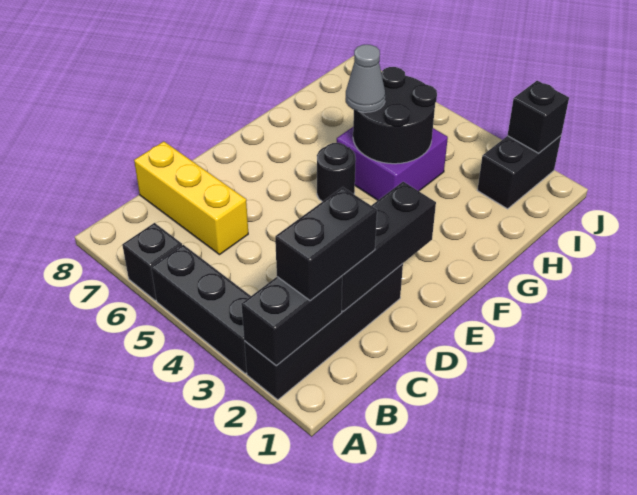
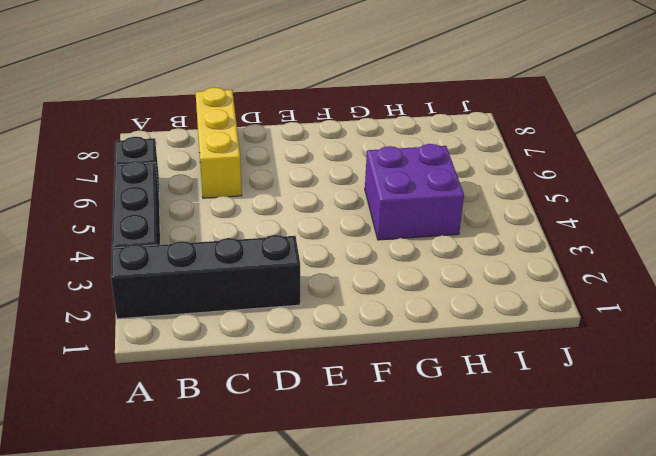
none -> black round brick F5 level 1
none -> black brick I2:J2 level 1
none -> black brick A2:B2 level 2

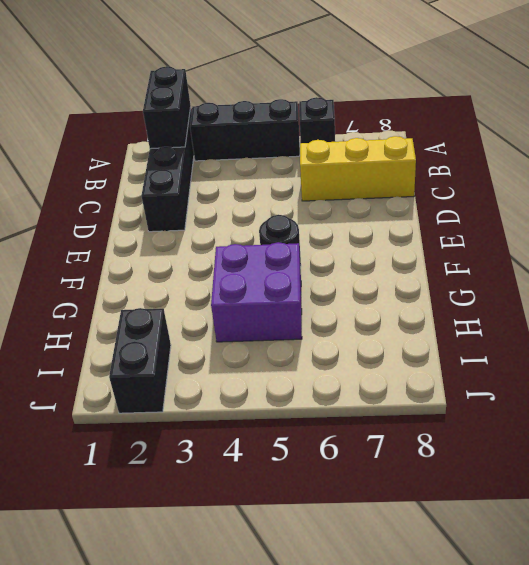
none -> black brick C2:E2 level 2
none -> black round brick G4:H5 level 2
none -> black brick J2 level 2

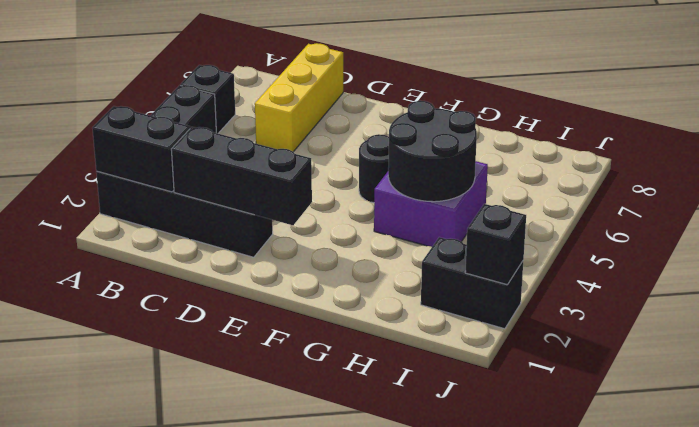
none -> black brick B2:C2 level 3
none -> grey cone G5 level 3

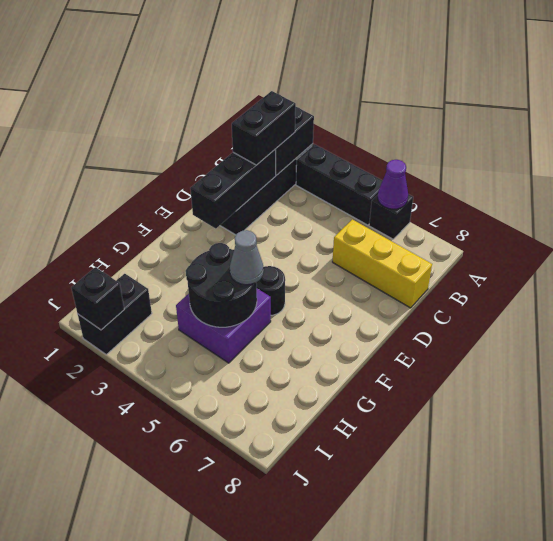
purple cone A6 level 2 -> none

